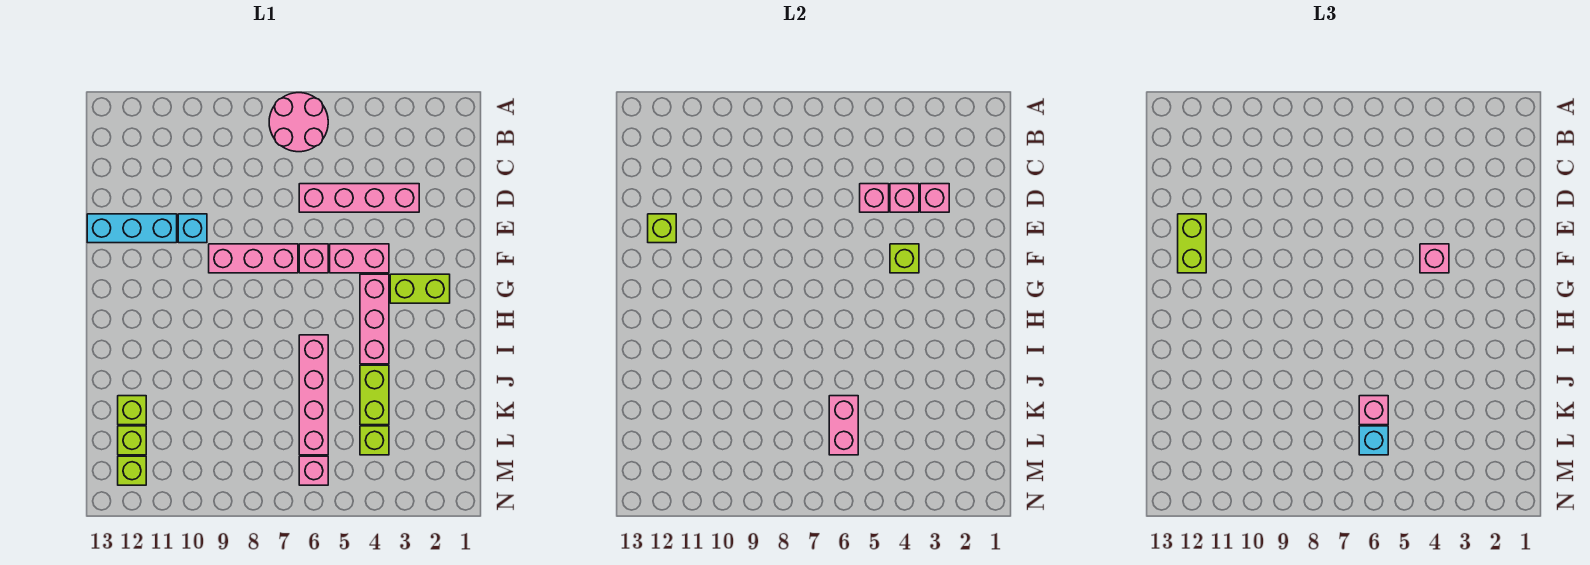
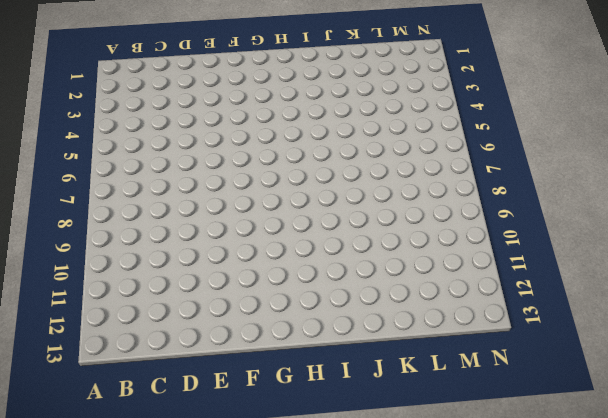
none -> pink round brick A6:B7 level 1
none -> pink brick D3:D6 level 1
none -> cyan brick E10 level 1

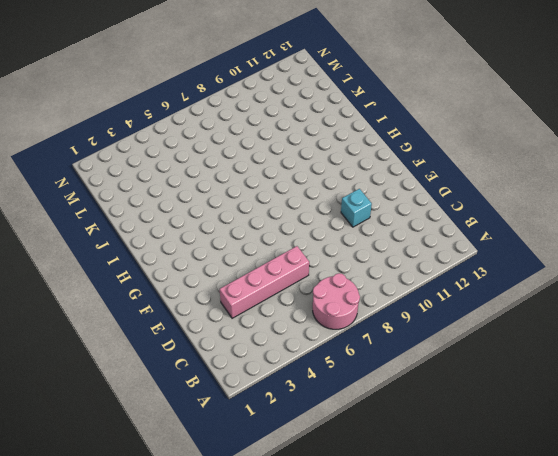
none -> cyan brick E11:E13 level 1
none -> pink brick F4:F5 level 1
none -> pink brick F6 level 1

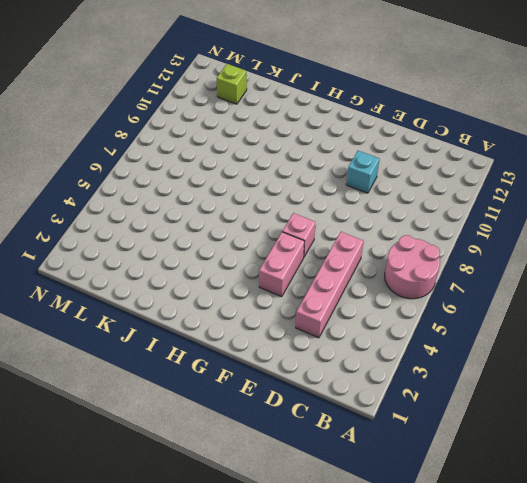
none -> cyan brick E11:E13 level 1
none -> pink brick F7:F9 level 1
none -> lime brick G2:G3 level 1

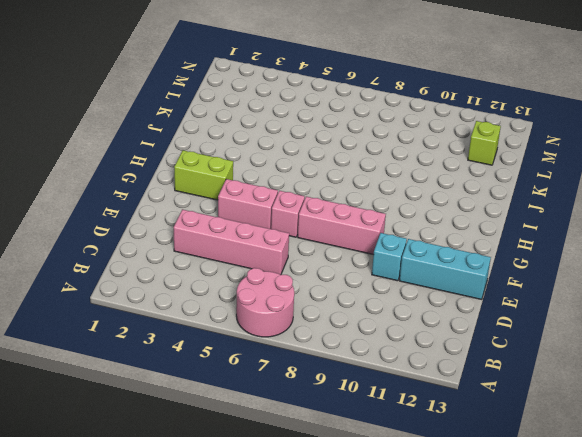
none -> pink brick G4:I4 level 1
none -> pink brick I6:L6 level 1
none -> lime brick J4:K4 level 1

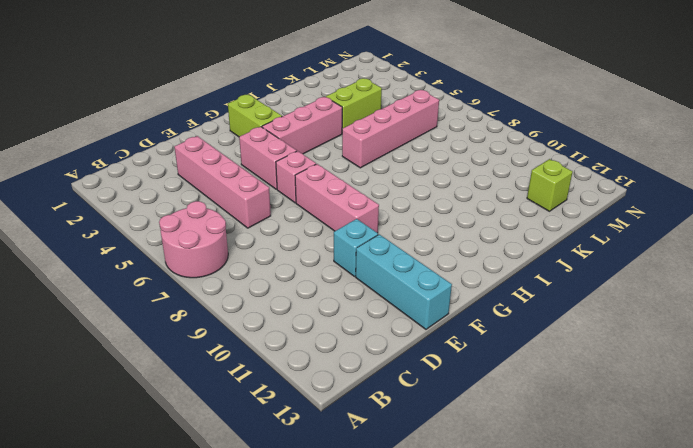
none -> lime brick K12 level 1
none -> lime brick L4 level 1
none -> pink brick M6 level 1

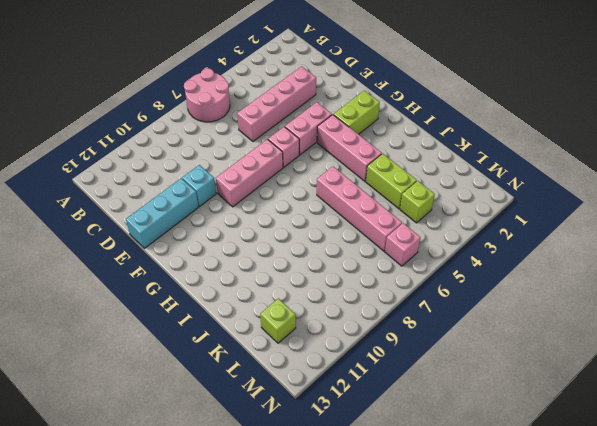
none -> lime brick K12 level 1
none -> lime brick M12 level 1
none -> pink brick D3 level 2

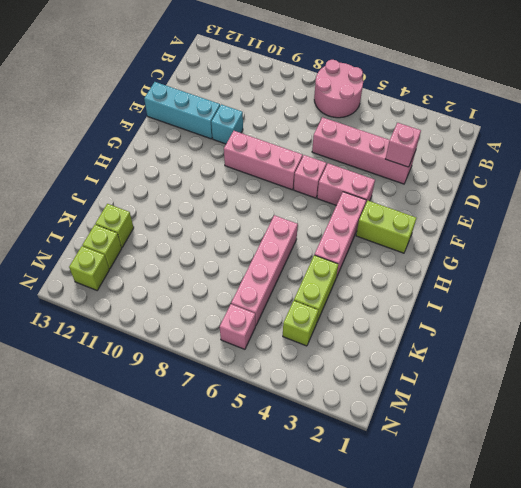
none -> pink brick D4 level 2
none -> pink brick D5 level 2
none -> lime brick E12 level 2

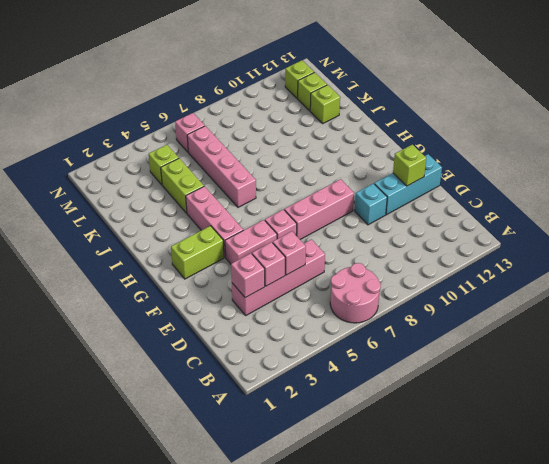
none -> lime brick F4 level 2
none -> pink brick K6:L6 level 2
none -> lime brick E12:F12 level 3

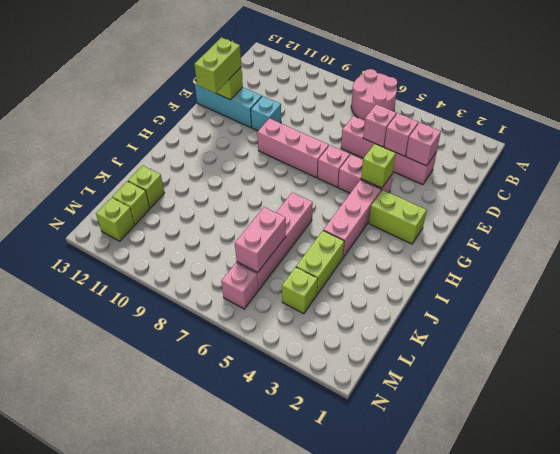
none -> pink brick F4 level 3
none -> pink brick K6 level 3
none -> cyan brick L6 level 3

